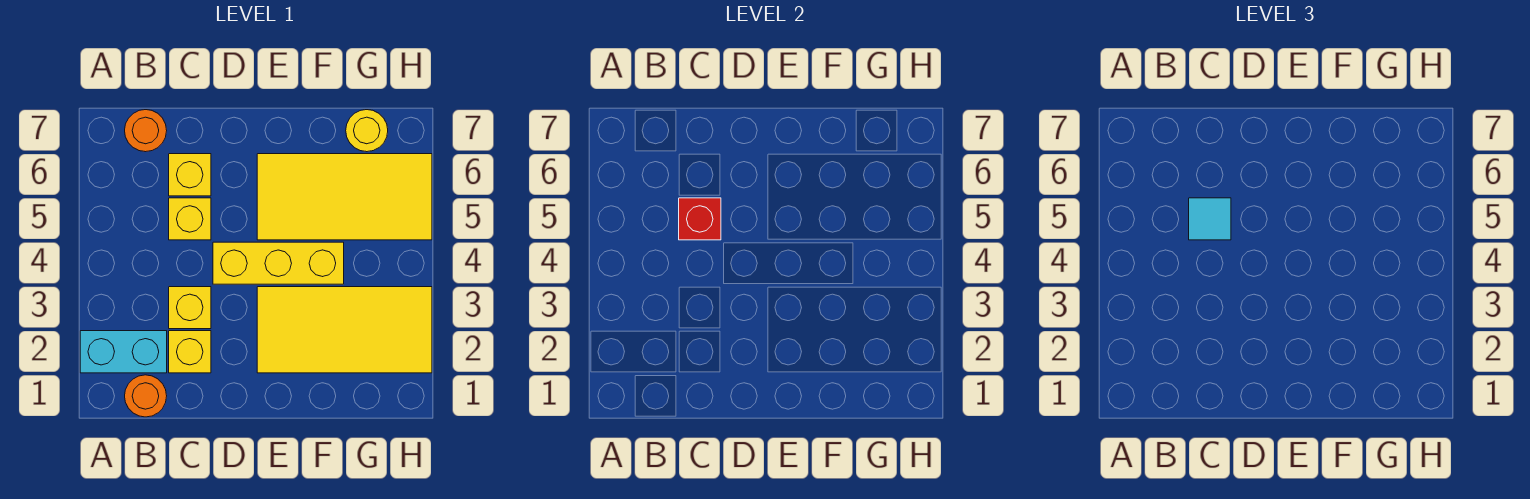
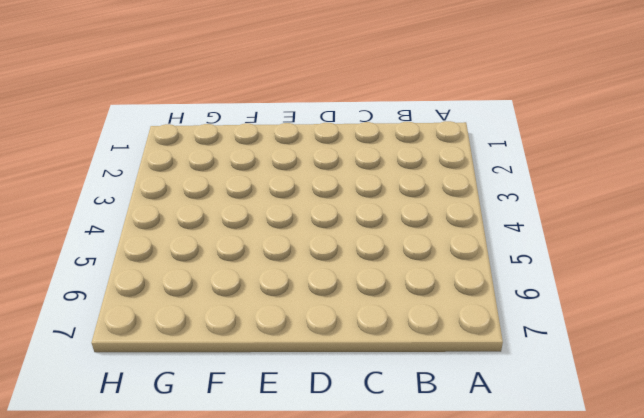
none -> cyan brick A2:B2 level 1
none -> orange round brick B1 level 1
none -> orange round brick B7 level 1

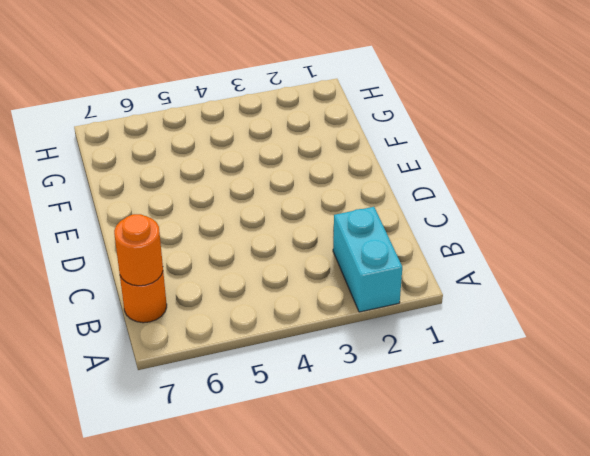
orange round brick B7 level 2 -> orange round brick B1 level 1
none -> yellow brick C2 level 1
none -> yellow brick C3 level 1
none -> yellow brick C5 level 1

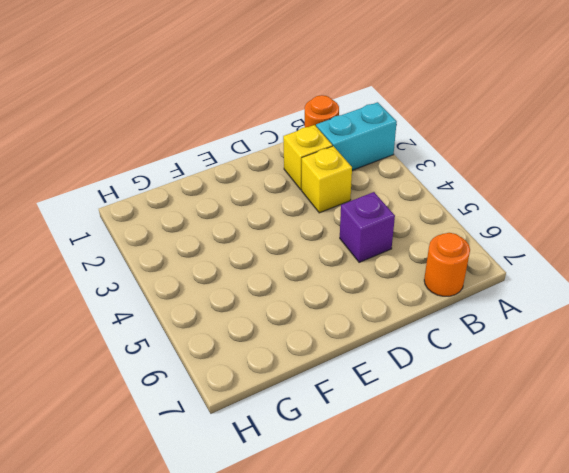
purple brick C5 level 1 -> yellow brick C5 level 1
none -> yellow brick C6 level 1
none -> yellow brick D4:F4 level 1
none -> yellow tile E2:H3 level 1

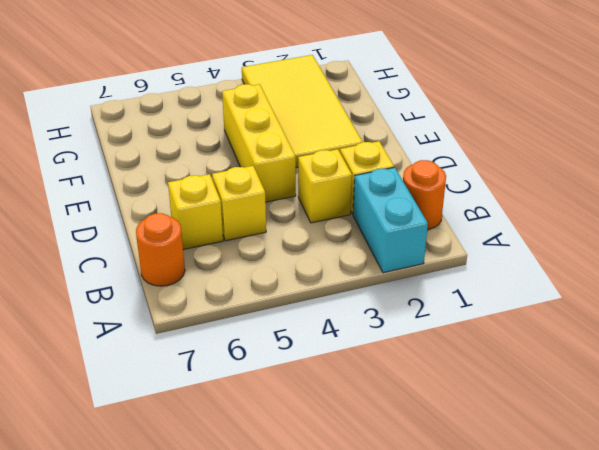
none -> yellow tile E5:H6 level 1
none -> yellow round brick G7 level 1
none -> red brick C5 level 2

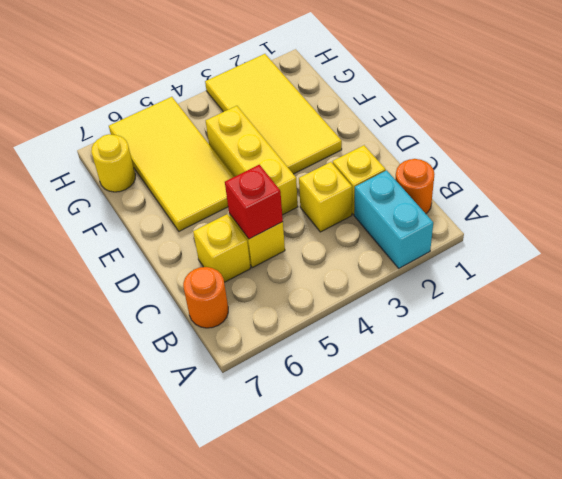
none -> cyan tile C5 level 3

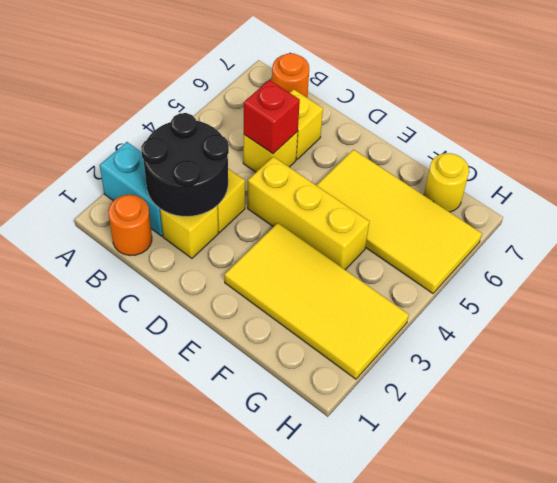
black round brick B2:C3 level 2 -> none
none -> cyan tile C5 level 3

